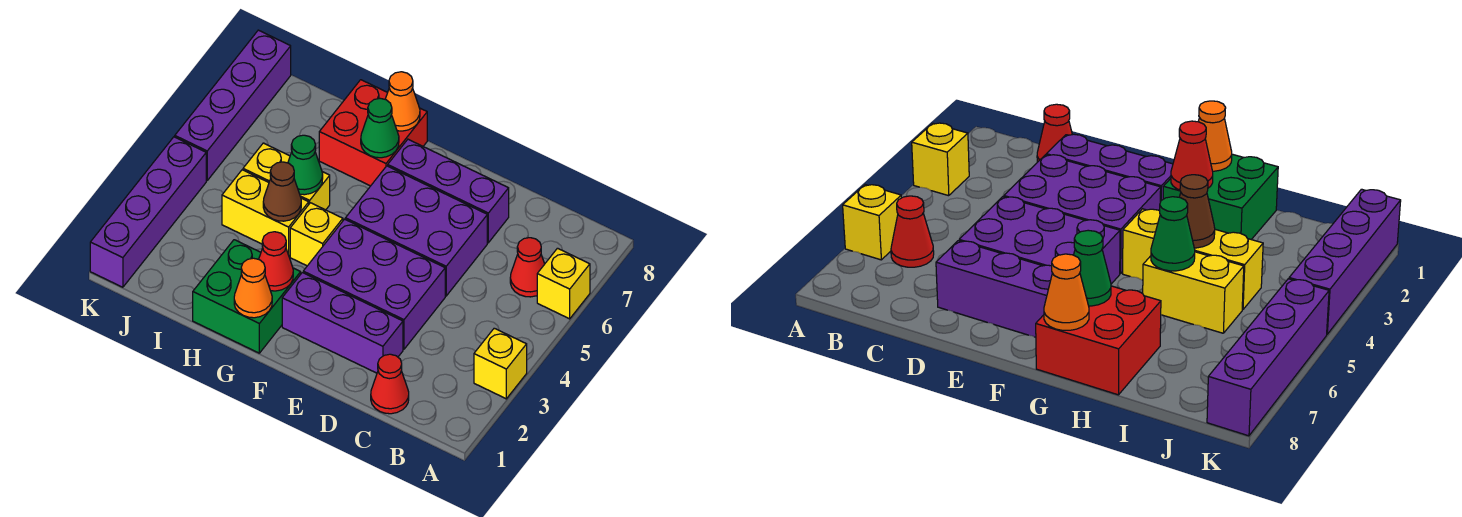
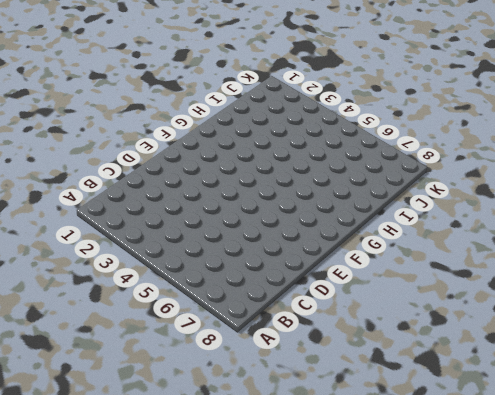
none -> yellow brick A3 level 1
none -> yellow brick A6 level 1
none -> red cone B6 level 1

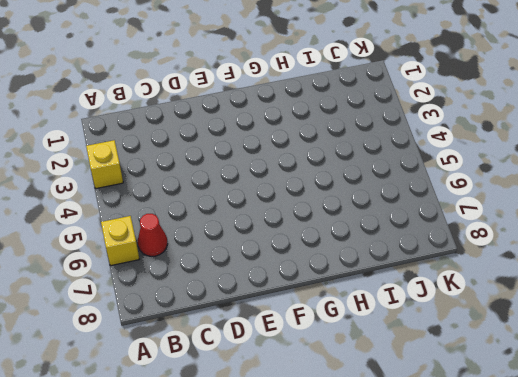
none -> red cone C1 level 1
none -> purple brick D2:F2 level 1
none -> purple brick D3:F4 level 1

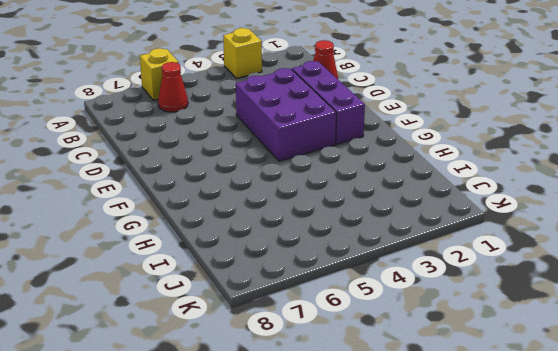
none -> purple brick D5:F6 level 1
none -> purple brick D7:F7 level 1
none -> green brick G1:H2 level 1

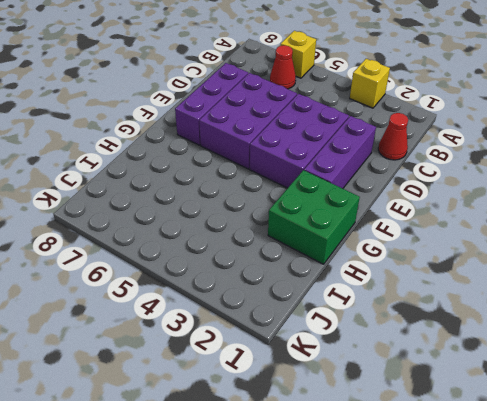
none -> yellow brick G4 level 1
none -> red brick G7:H8 level 1
none -> yellow brick H4:I4 level 1

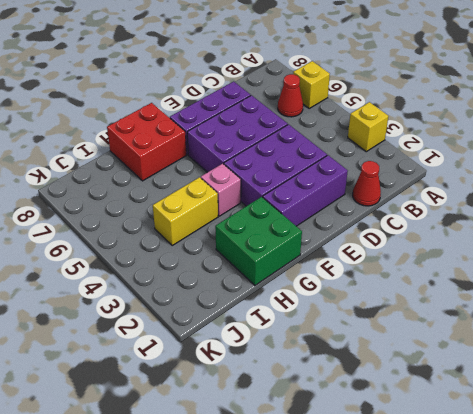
pink brick G4 level 1 -> yellow brick G4 level 1
none -> yellow brick H5:I5 level 1
none -> purple brick K1:K4 level 1
none -> purple brick K5:K8 level 1

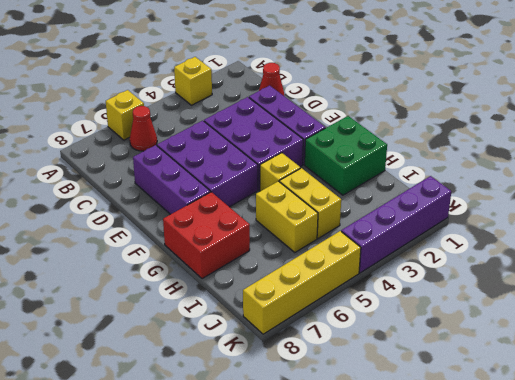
yellow brick K5:K8 level 1 -> purple brick K5:K8 level 1
none -> orange cone G1 level 2
none -> red cone G2 level 2
none -> green cone G7 level 2

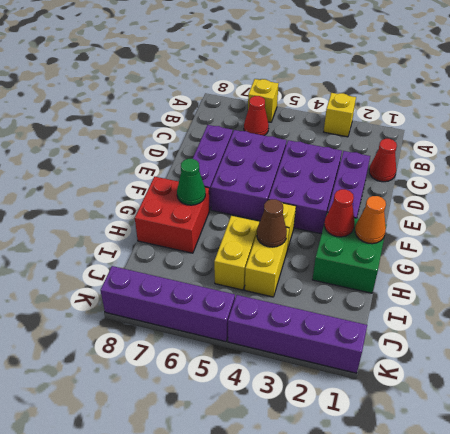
none -> orange cone G8 level 2
none -> green cone H5 level 2

